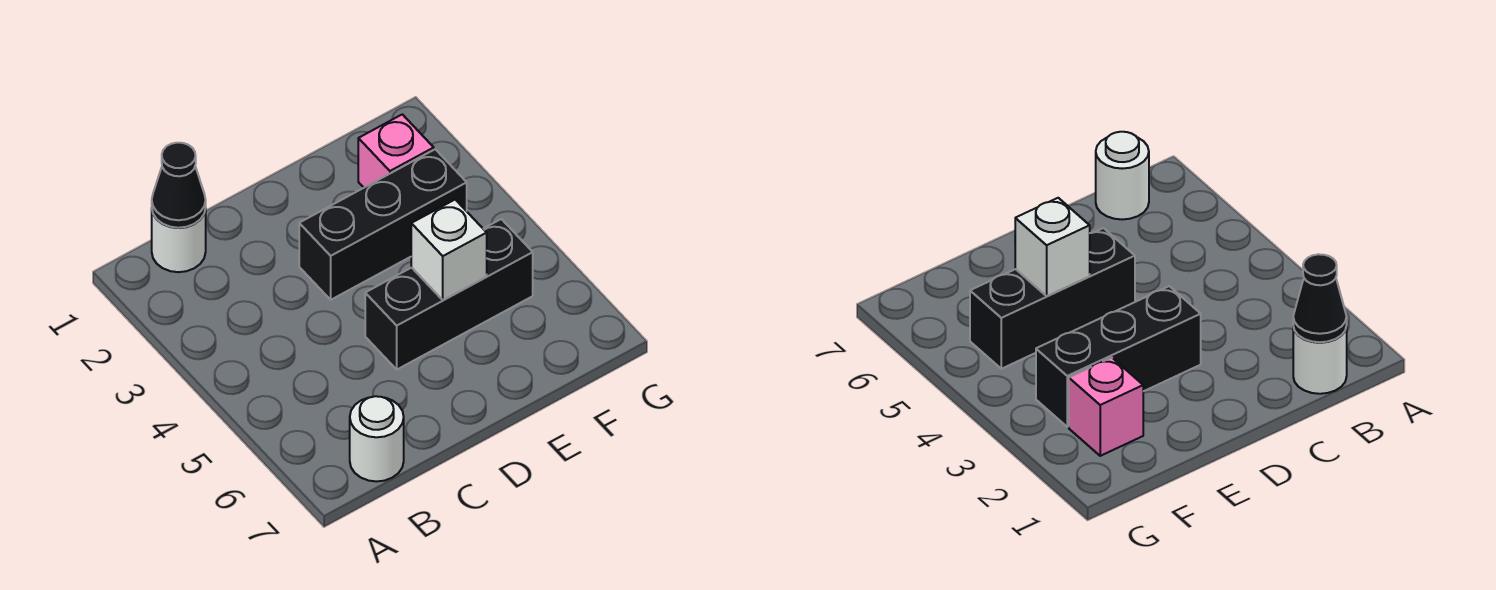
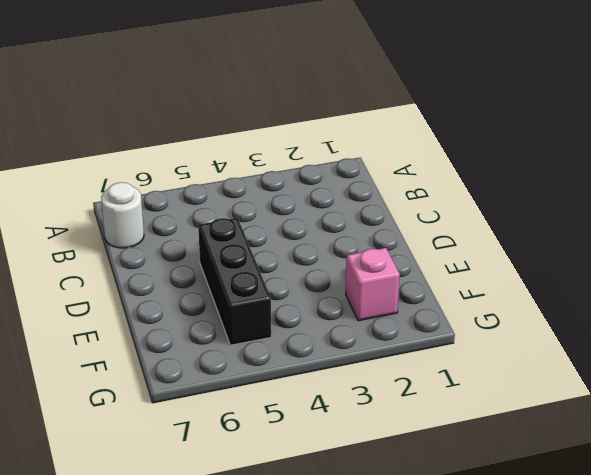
none -> white round brick B1 level 1
none -> black brick D3:F3 level 1

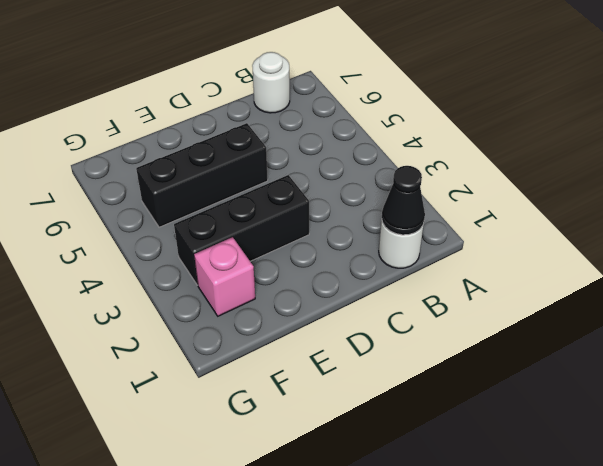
none -> white brick E5 level 2

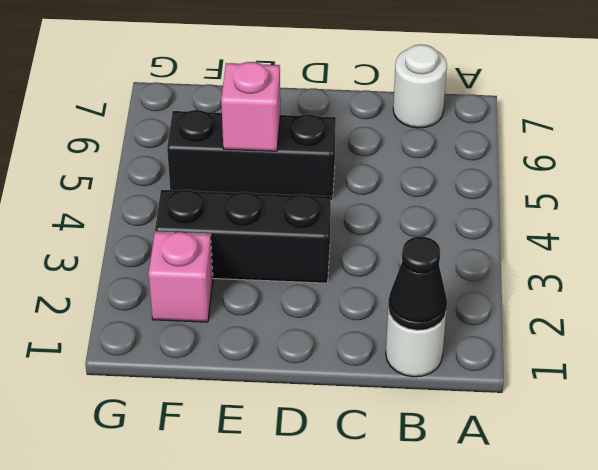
pink brick E5 level 2 -> white brick E5 level 2

